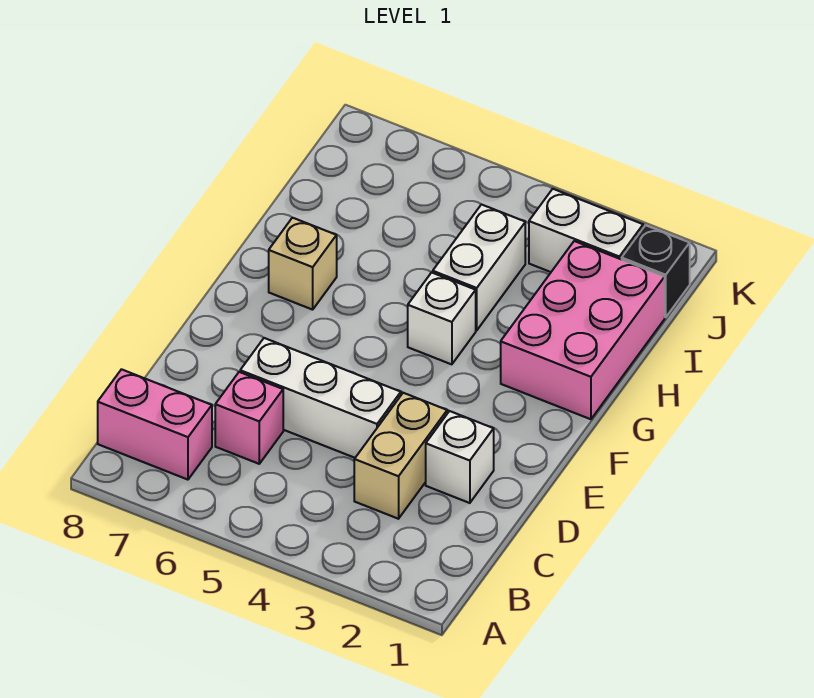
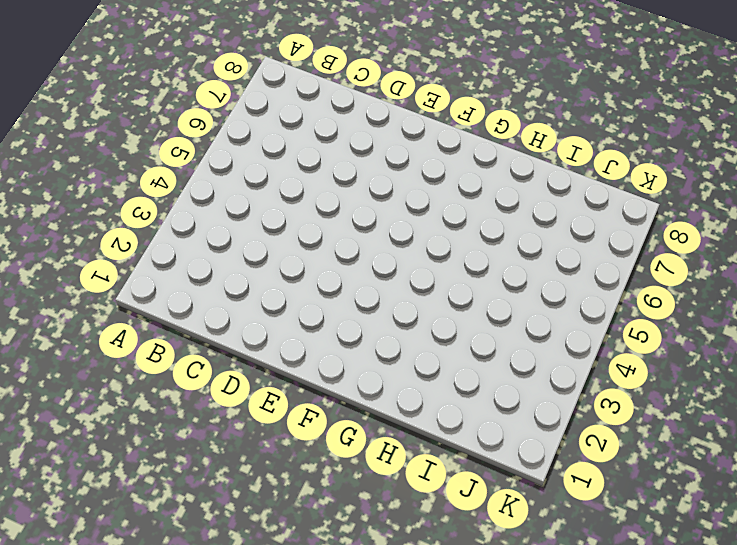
none -> pink brick B7:B8 level 1
none -> tan brick C3:D3 level 1

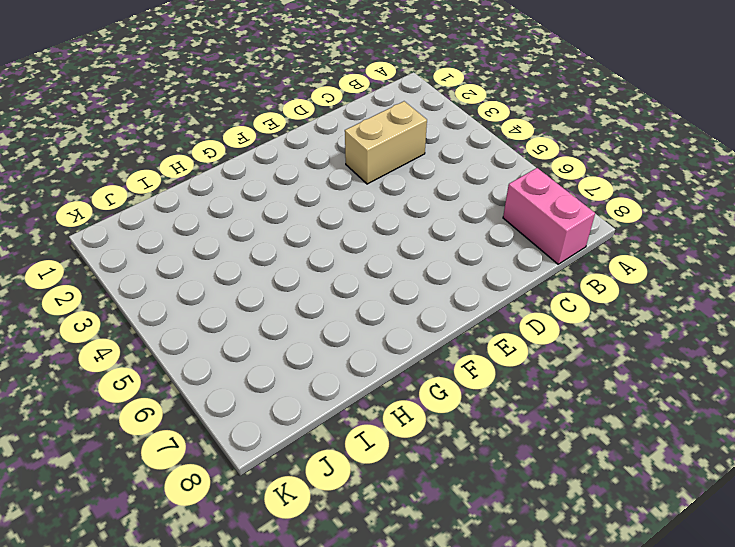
none -> pink brick C6 level 1
none -> white brick D2 level 1

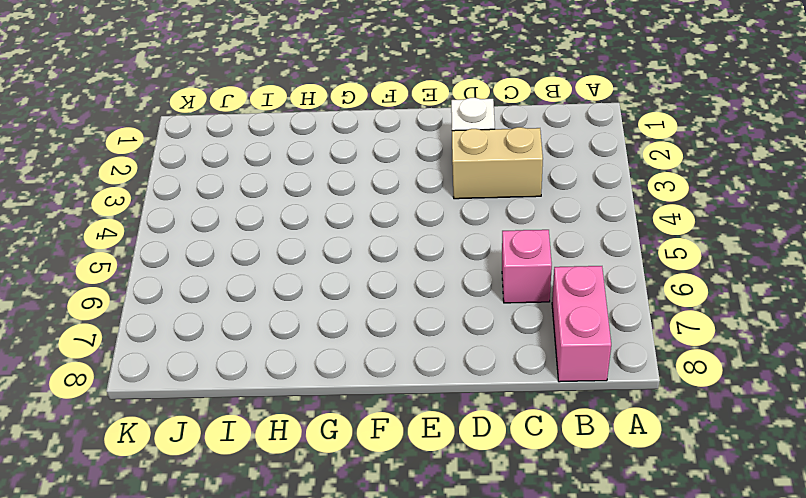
none -> white brick D4:D6 level 1
none -> pink brick G1:I2 level 1

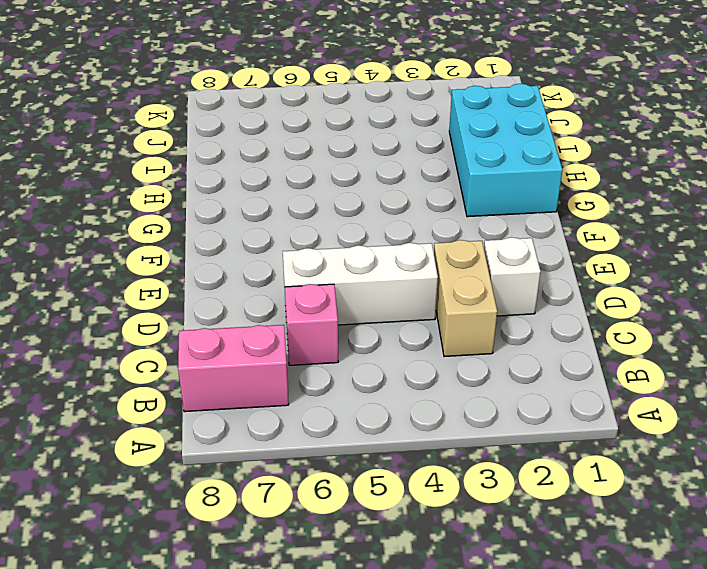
cyan brick G1:I2 level 1 -> pink brick G1:I2 level 1
none -> white brick G4 level 1
none -> tan brick G7 level 1

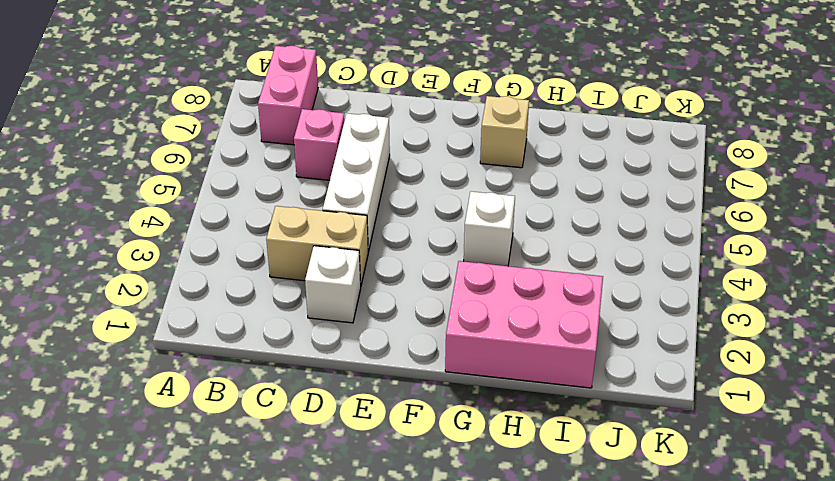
none -> white brick H4:I4 level 1
none -> black brick J1 level 1

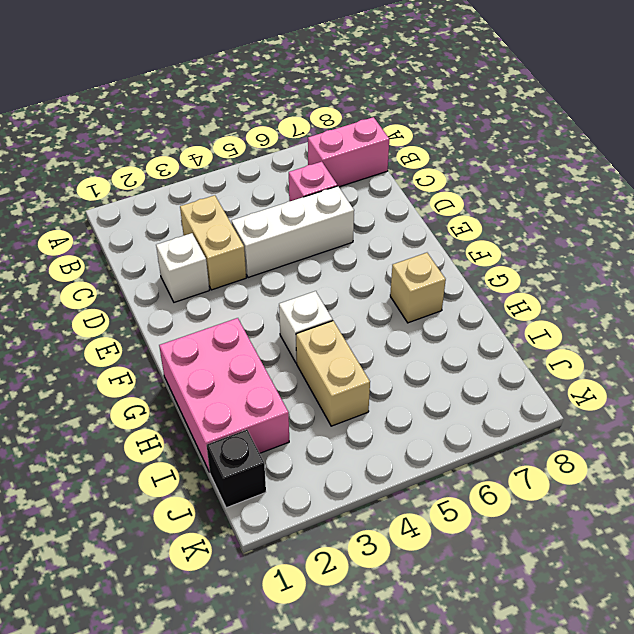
tan brick H4:I4 level 1 -> white brick H4:I4 level 1
none -> white brick J2:J3 level 1

